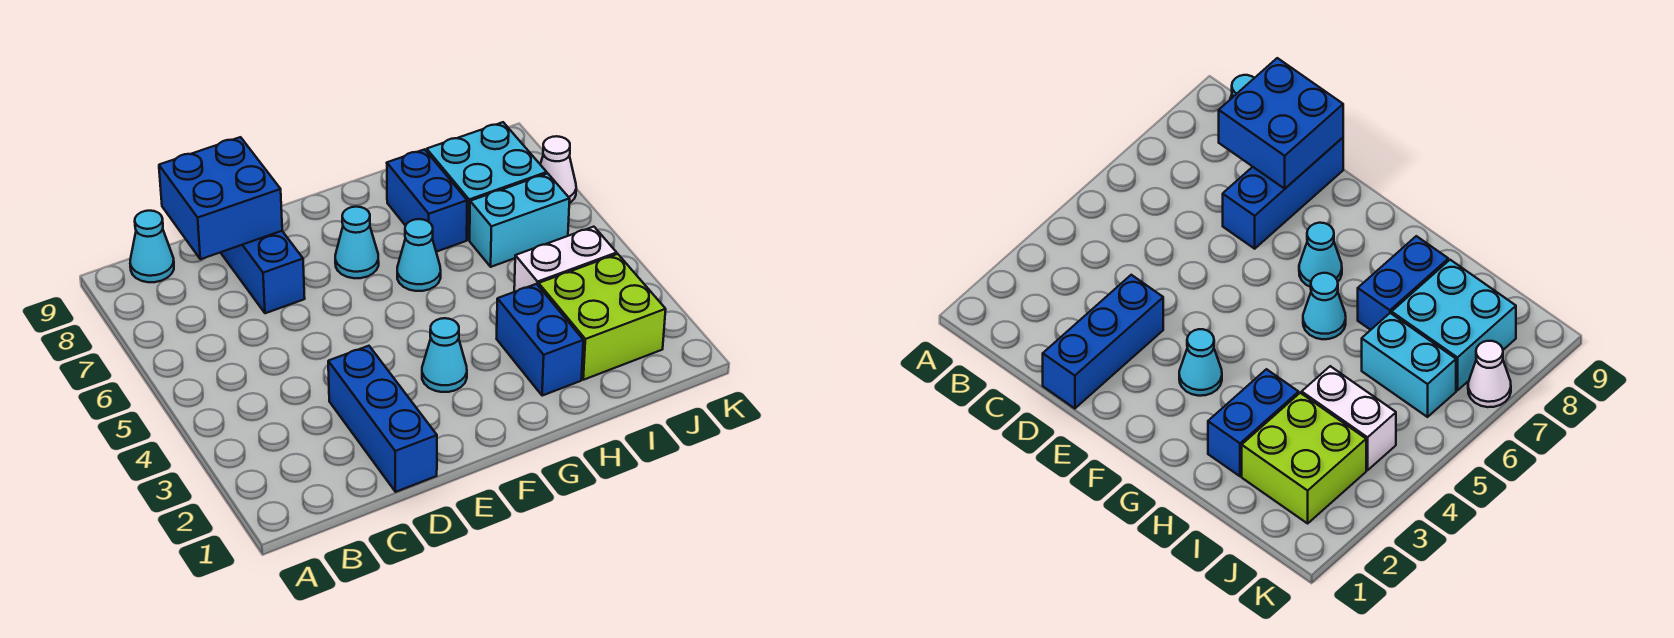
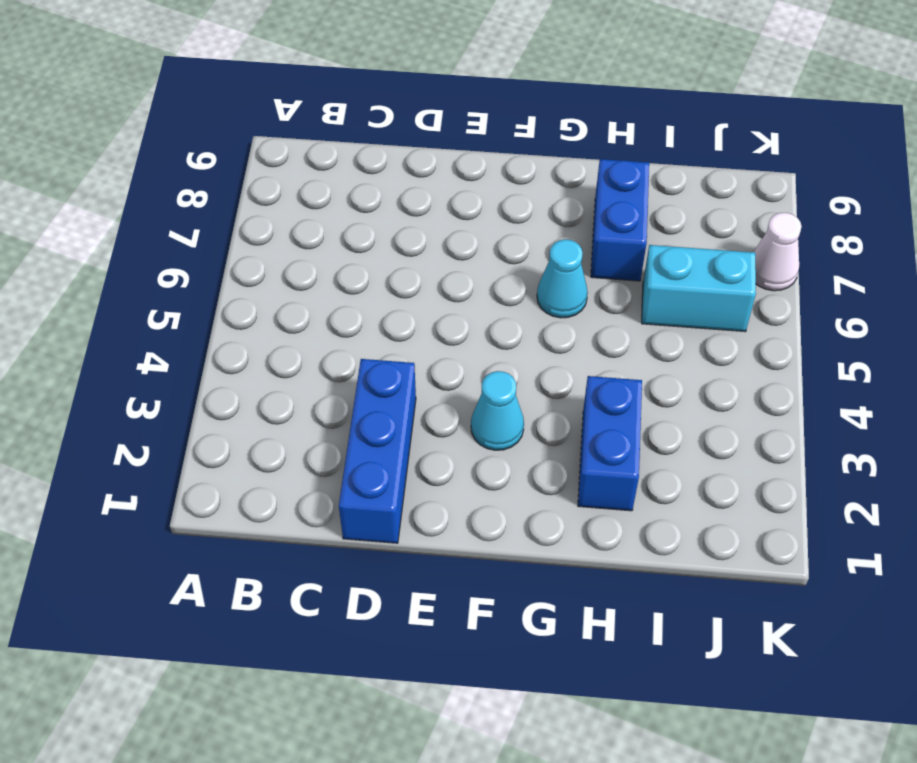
none -> cyan cone B9 level 1
none -> blue brick D7:D9 level 1
none -> cyan cone F7 level 1

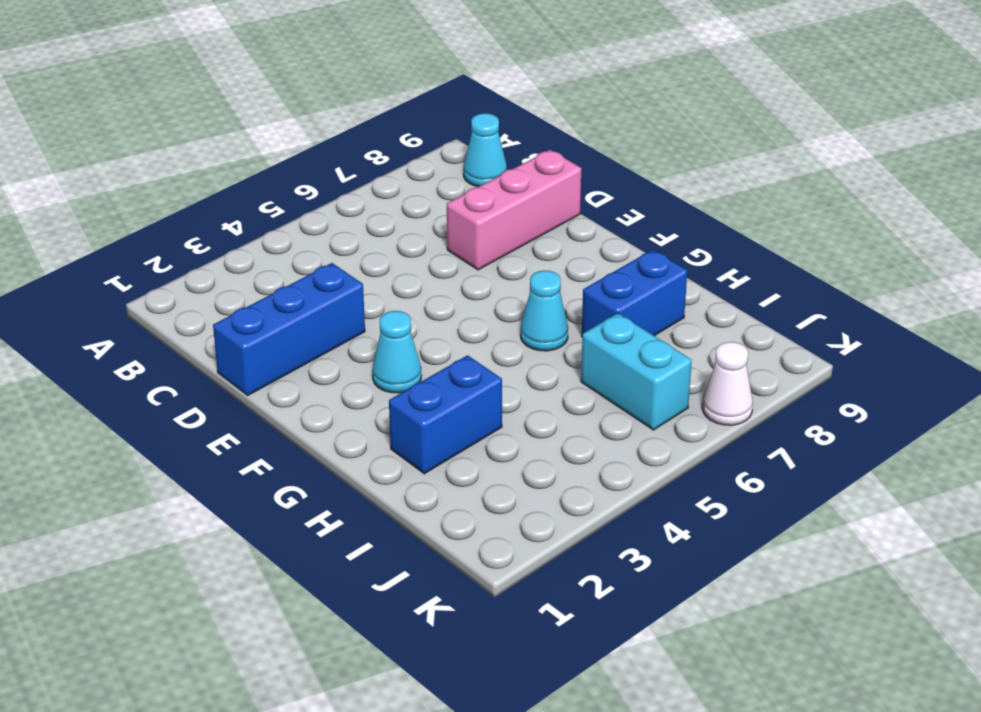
pink brick D7:D9 level 1 -> blue brick D7:D9 level 1
none -> cyan cone F7 level 1
none -> lime brick I2:J3 level 1
none -> white brick I4:J4 level 1

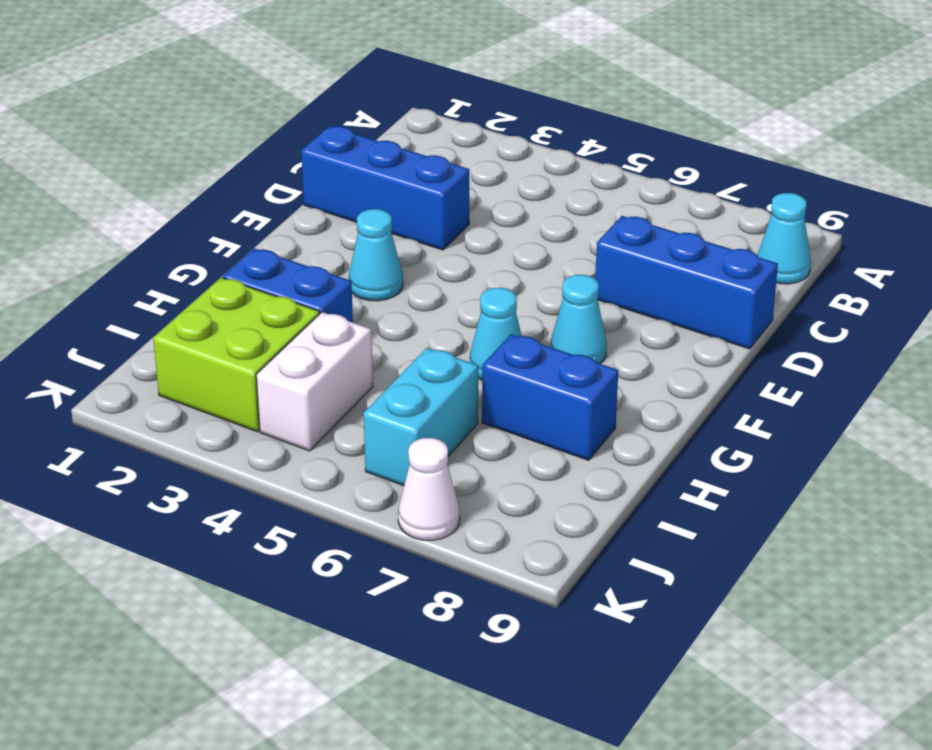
none -> cyan brick I7:J8 level 1
none -> blue brick C8:D9 level 2

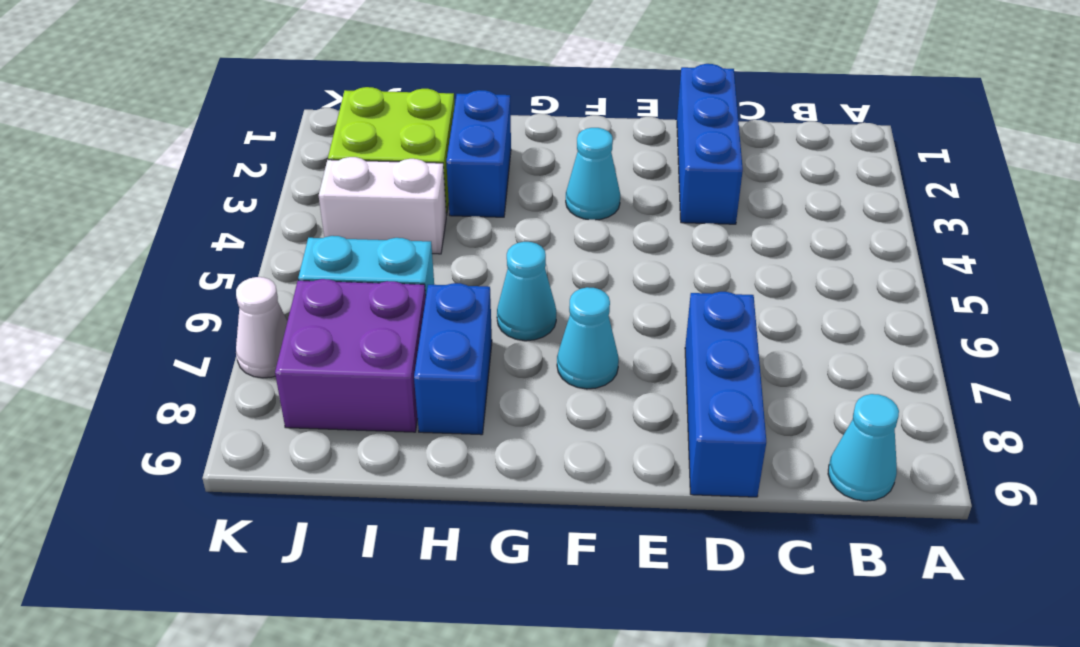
purple brick I7:J8 level 1 -> cyan brick I7:J8 level 1
none -> blue brick C8:D9 level 2

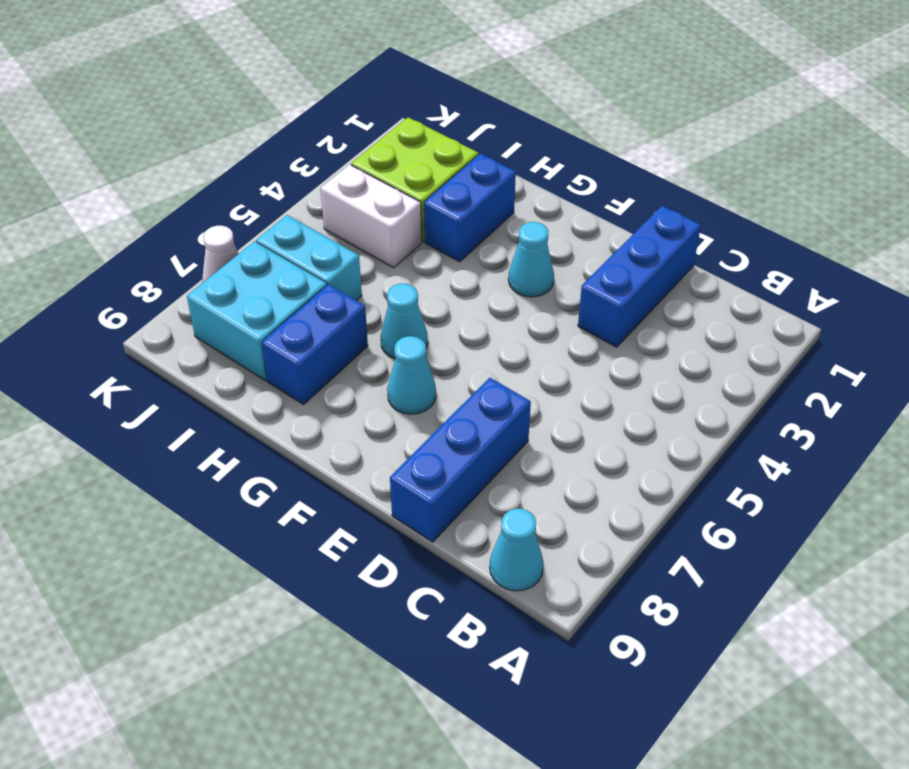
none -> blue brick C8:D9 level 2

